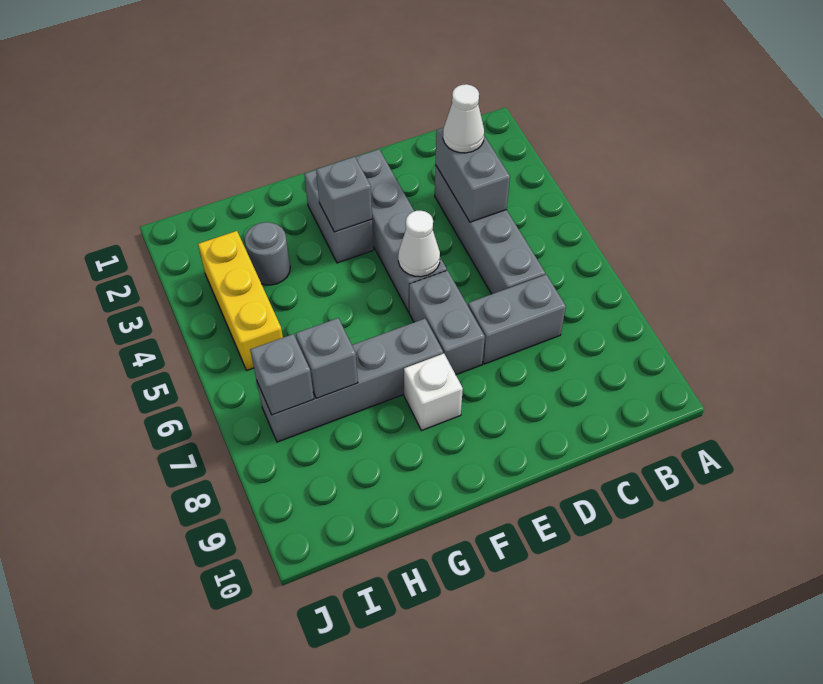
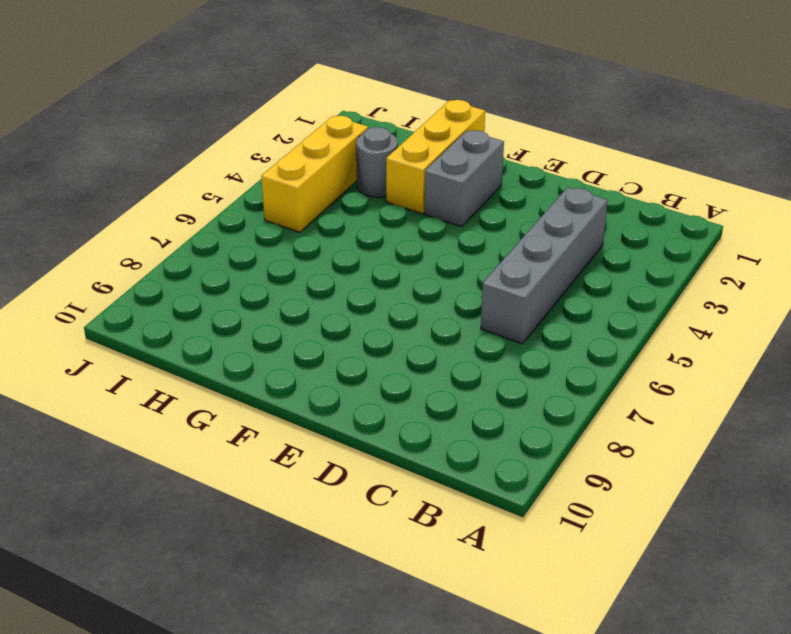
yellow brick G1:G3 level 1 -> none
none -> grey brick C7:D7 level 1
none -> grey brick E2:E5 level 1
none -> grey brick E6:E7 level 1

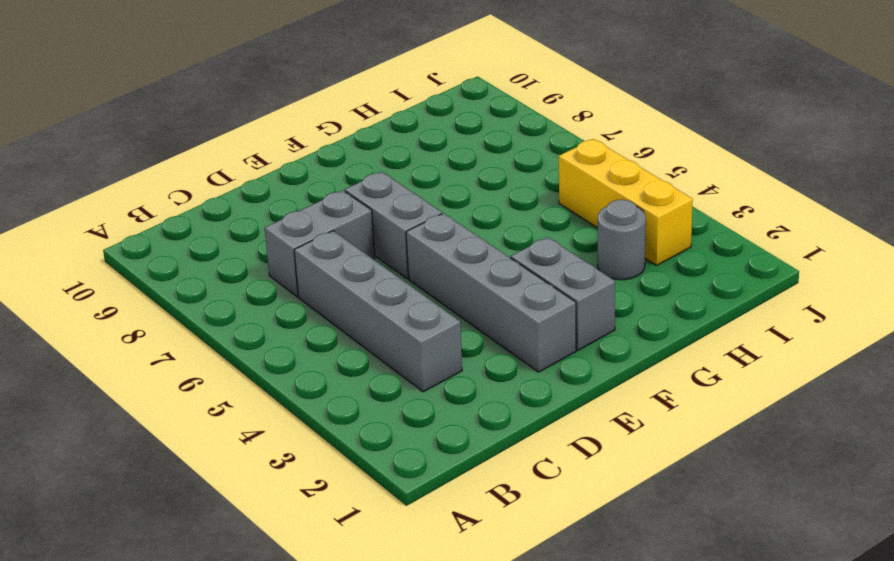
none -> grey brick F7:I7 level 1
none -> white brick F8 level 1
none -> grey brick C3:C4 level 2

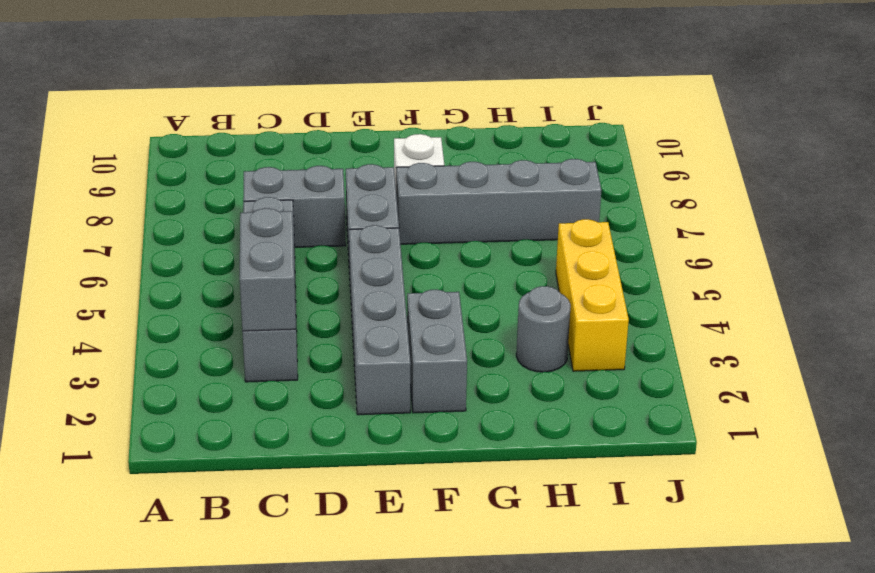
none -> white cone E5 level 2
none -> grey brick F3 level 2
none -> grey brick H7 level 2

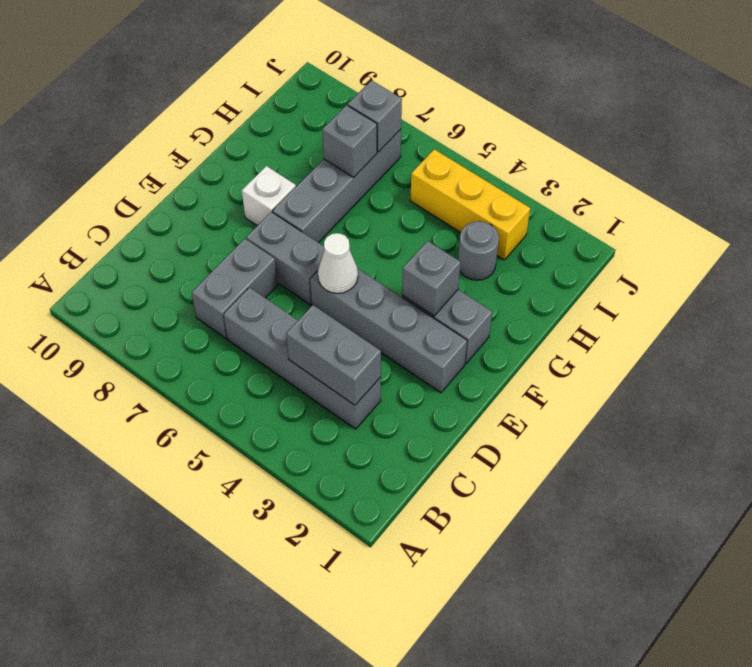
none -> white cone C3 level 3

